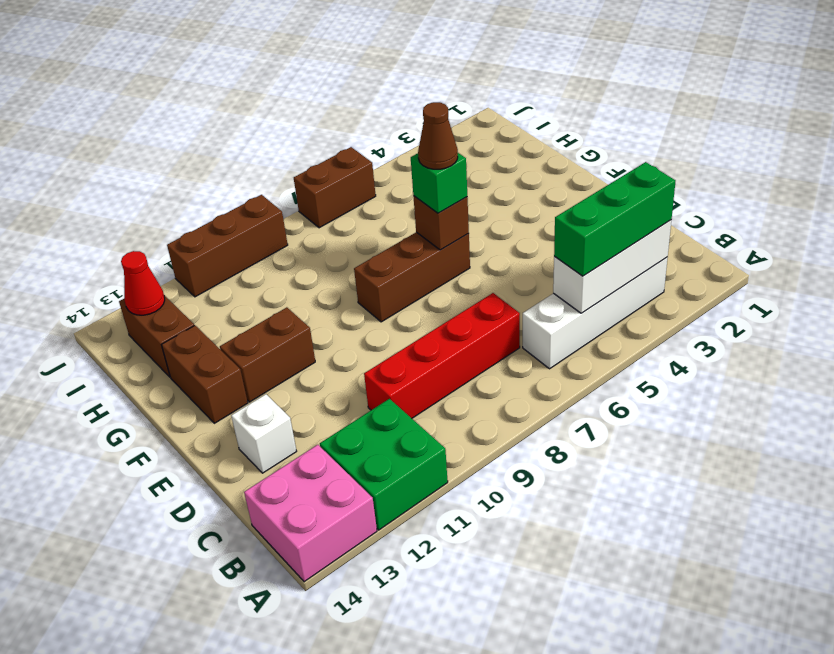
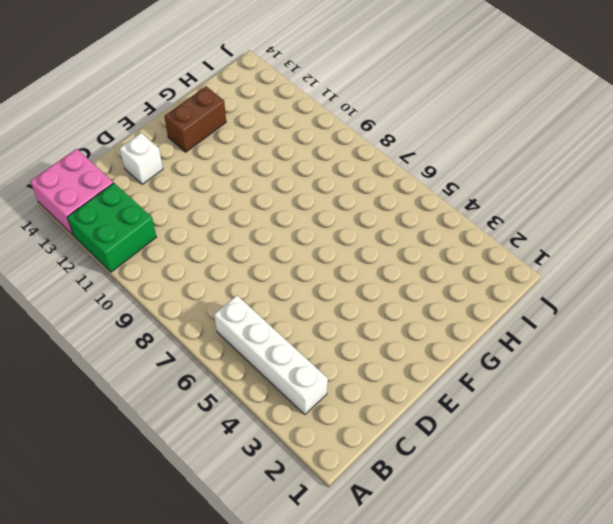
none -> red brick C7:C10 level 1
none -> brown brick F6:F8 level 1
none -> brown brick F11:F12 level 1

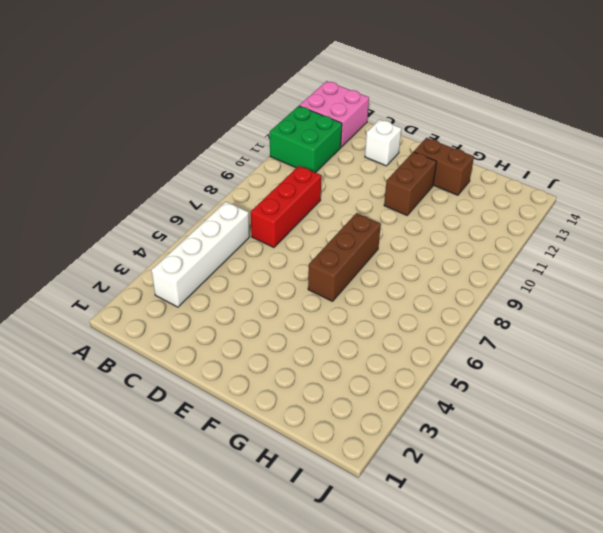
red brick C7:C9 level 1 -> red brick C7:C10 level 1
none -> brown brick H13:I13 level 1
none -> brown brick J6:J7 level 1
none -> brown brick J9:J11 level 1

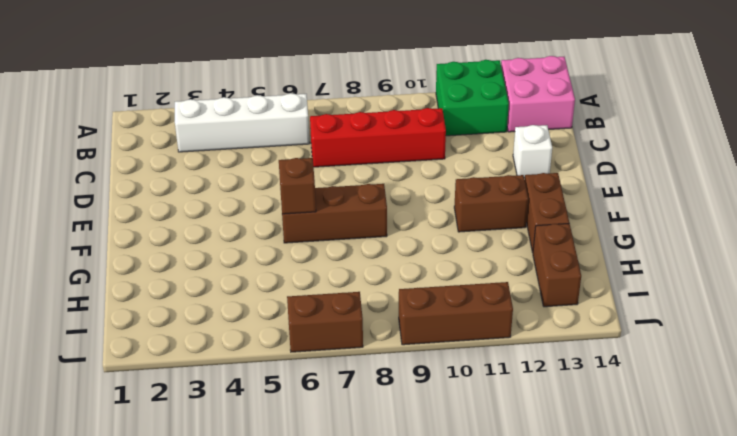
none -> white brick B3:B5 level 2
none -> red cone I13 level 2
none -> green brick B3:B5 level 3

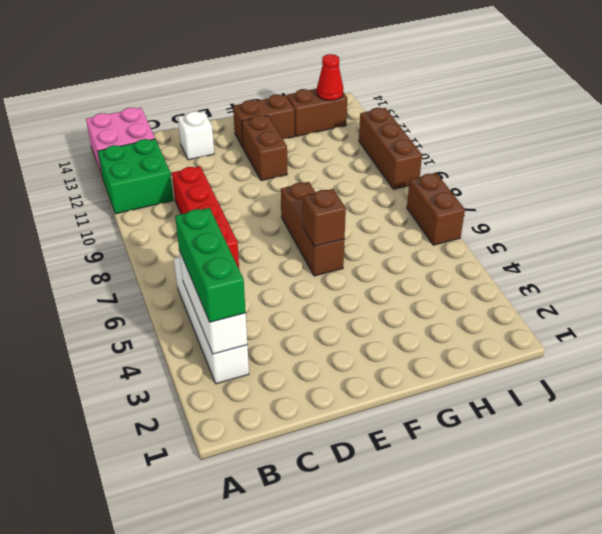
none -> green brick F6 level 3
none -> brown cone F6 level 4

